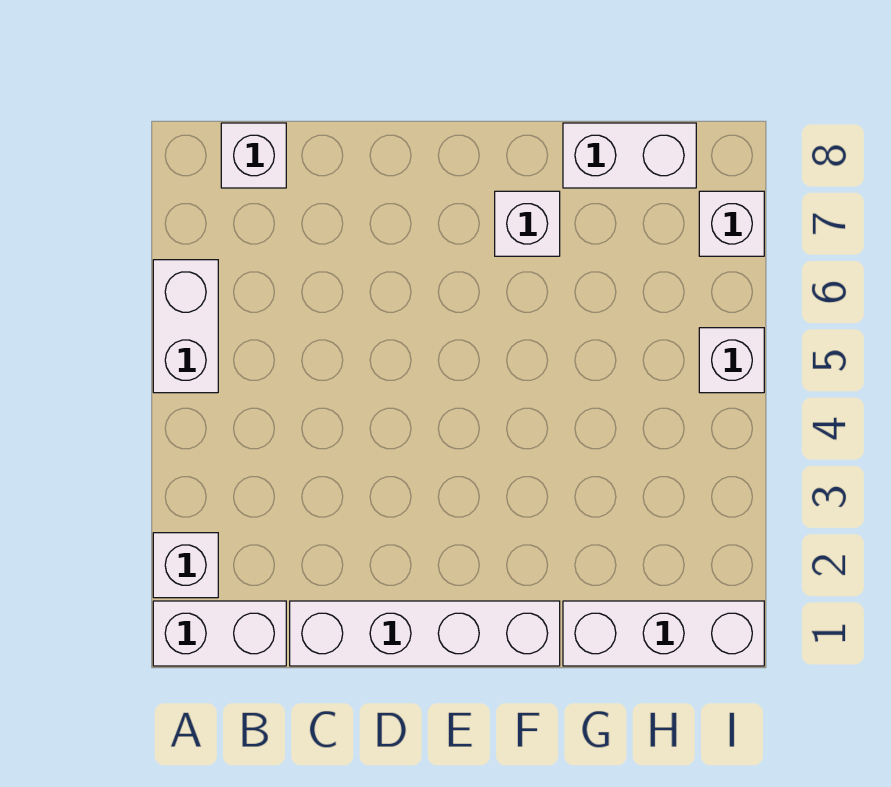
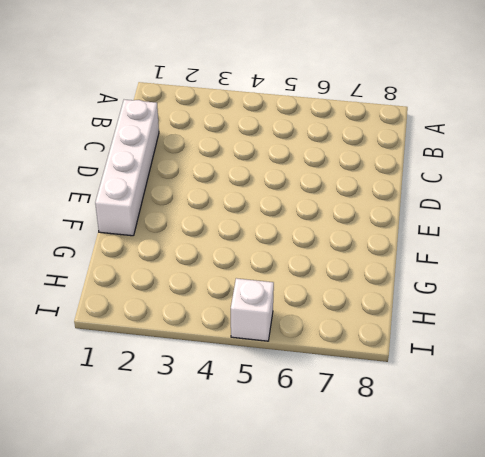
none -> white brick A1:B1 level 1
none -> white brick A2 level 1

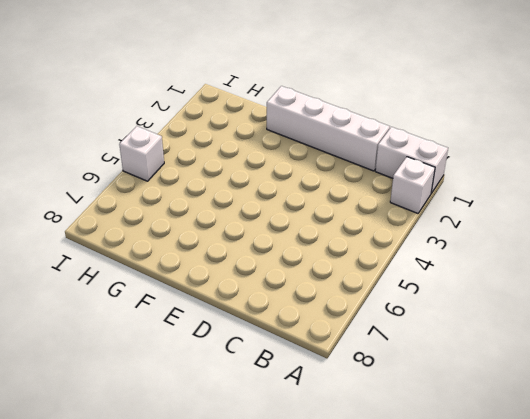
none -> white brick A5:A6 level 1
none -> white brick B8 level 1

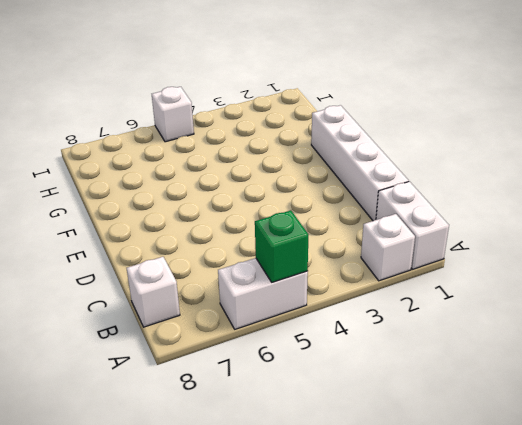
green brick A5 level 2 -> none
none -> white brick F7 level 1
none -> white brick G1:I1 level 1

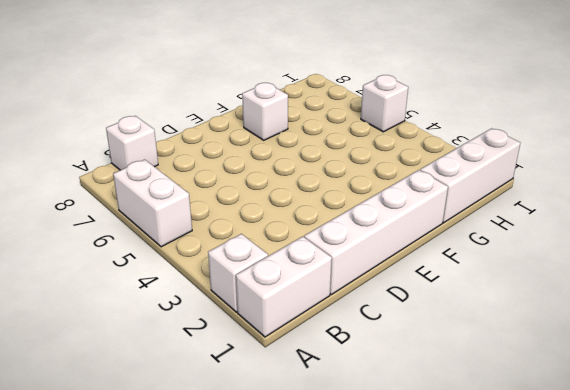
none -> white brick G8:H8 level 1
none -> white brick I7 level 1

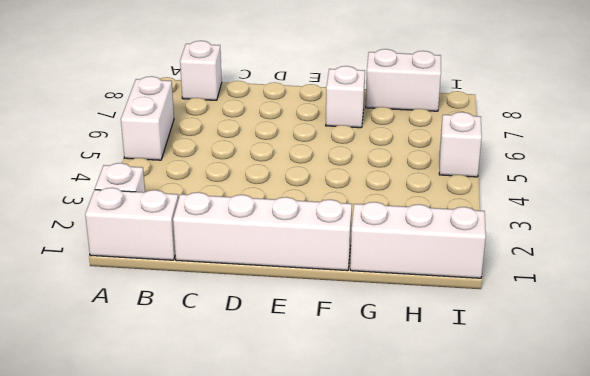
none -> white brick I7 level 1

